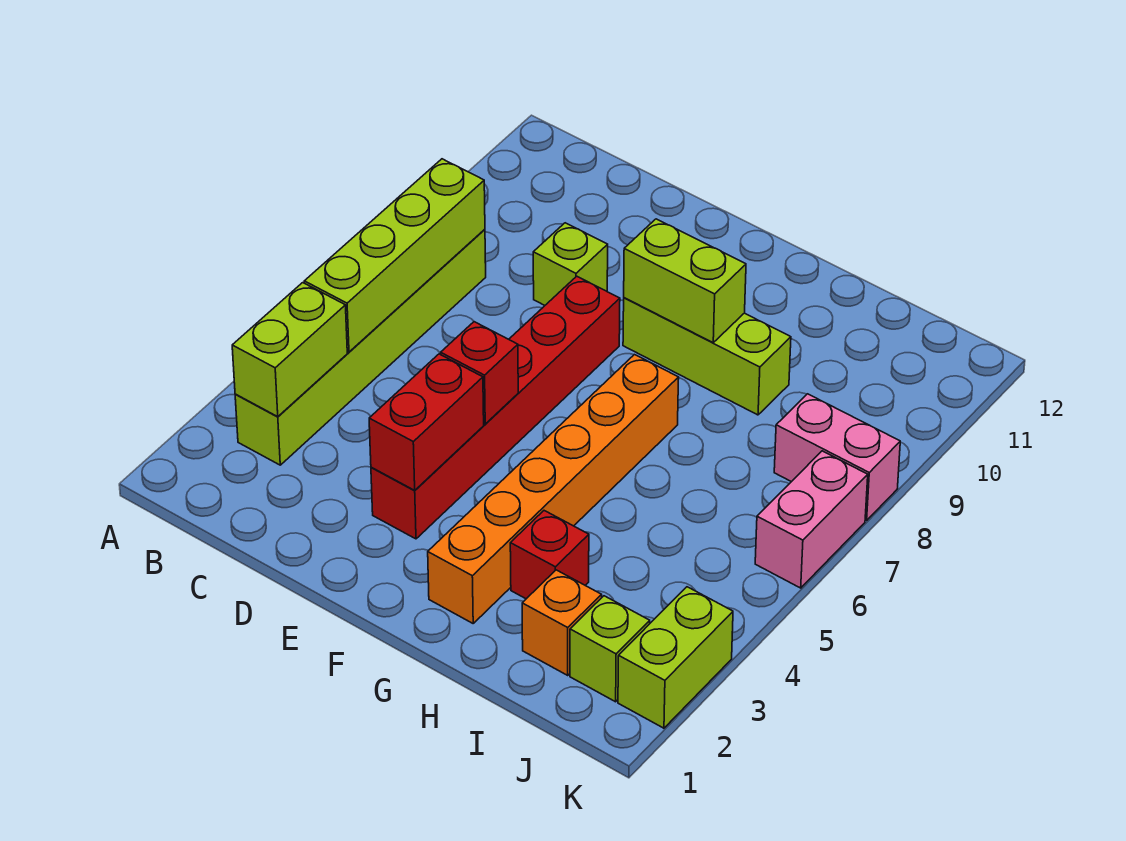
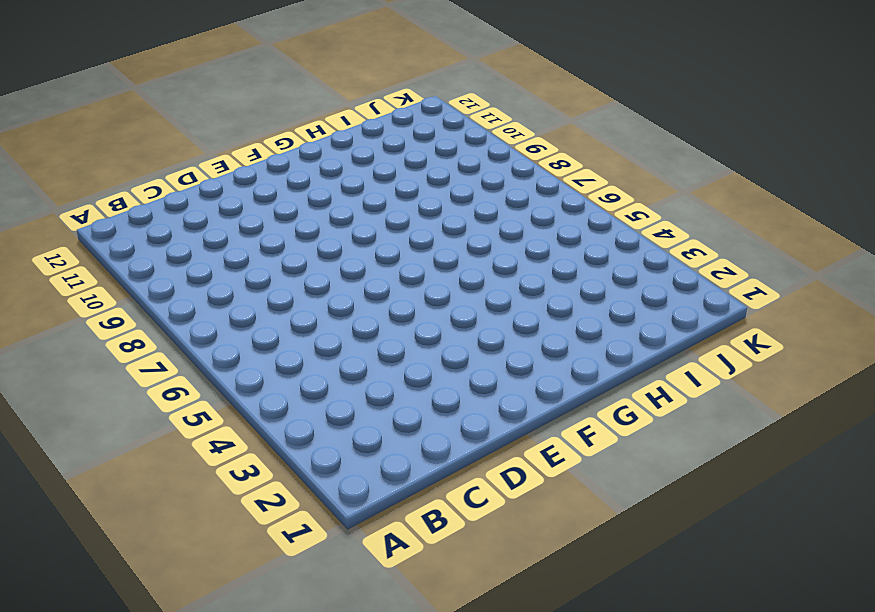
none -> lime brick B3:B8 level 1
none -> lime brick D9 level 1
none -> red brick E3:E8 level 1

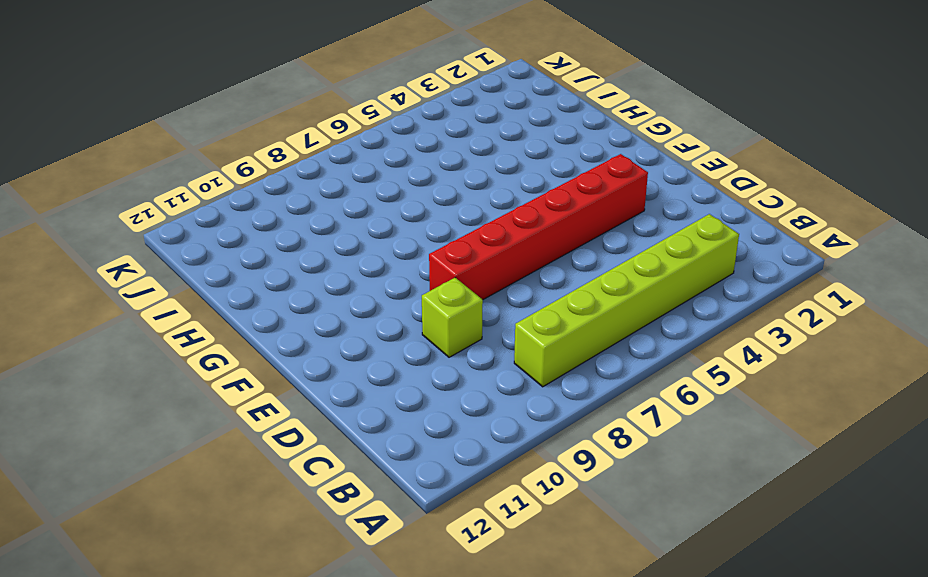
none -> lime brick F9:H9 level 1
none -> orange brick G2:G7 level 1
none -> red brick H3 level 1

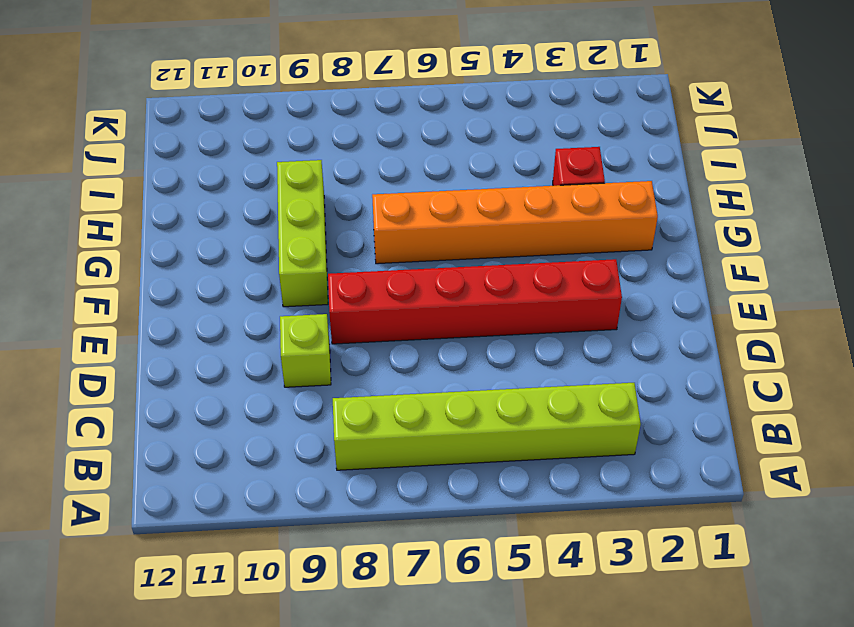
none -> orange brick I2 level 1
none -> lime brick J2 level 1
none -> pink brick J8:K8 level 1

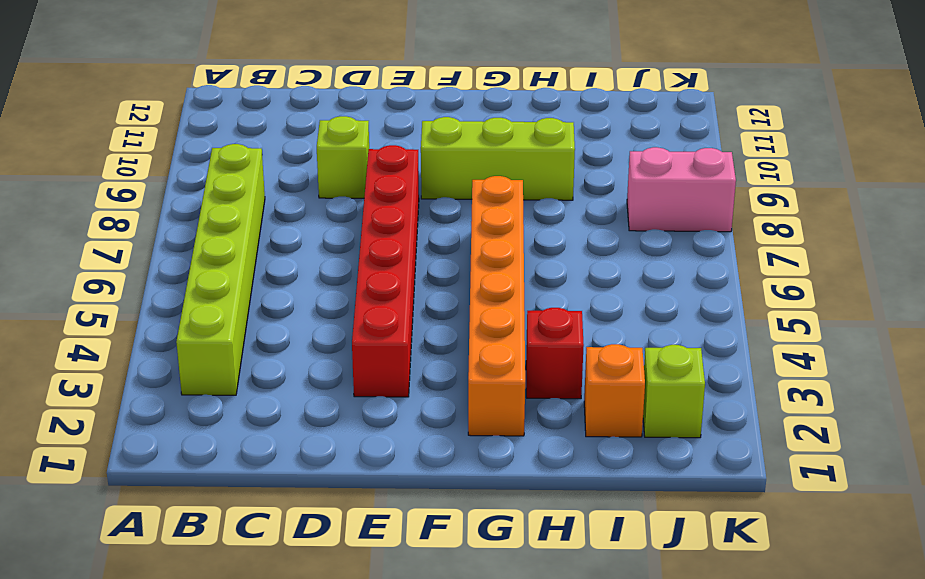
none -> lime brick K2:K3 level 1
none -> pink brick K6:K7 level 1
none -> lime brick B3:B4 level 2

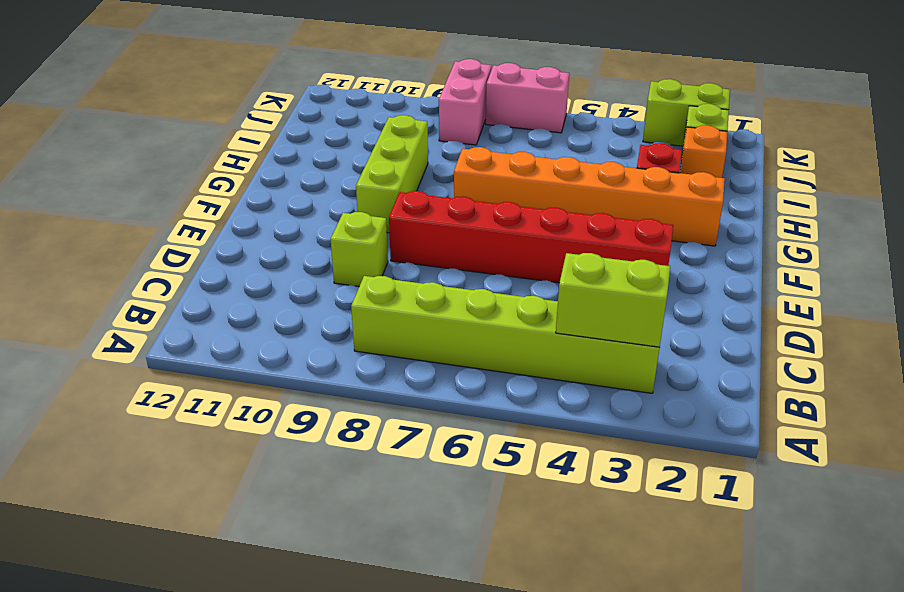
none -> lime brick B5:B8 level 2
none -> red brick E3:E4 level 2
none -> red brick E5 level 2

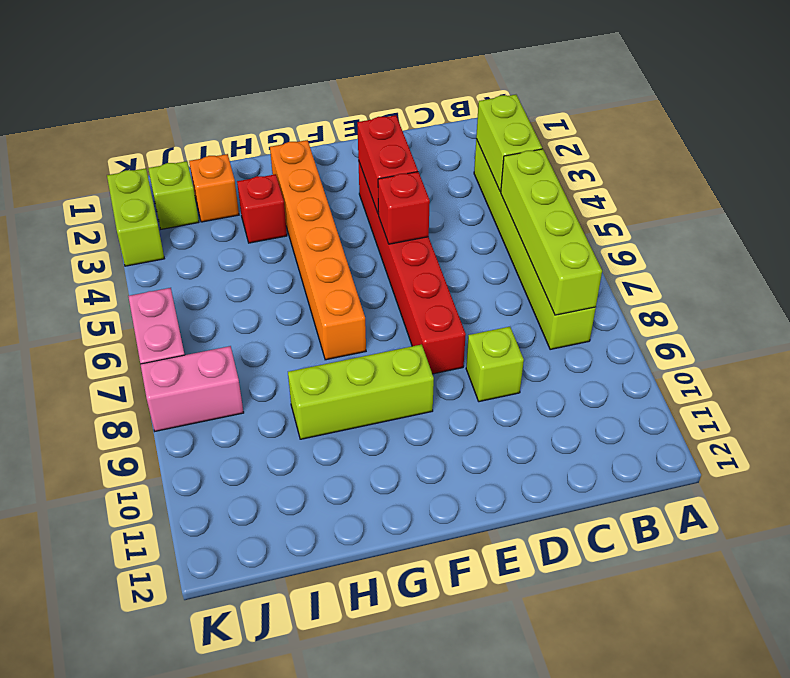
none -> lime brick F9:G9 level 2

